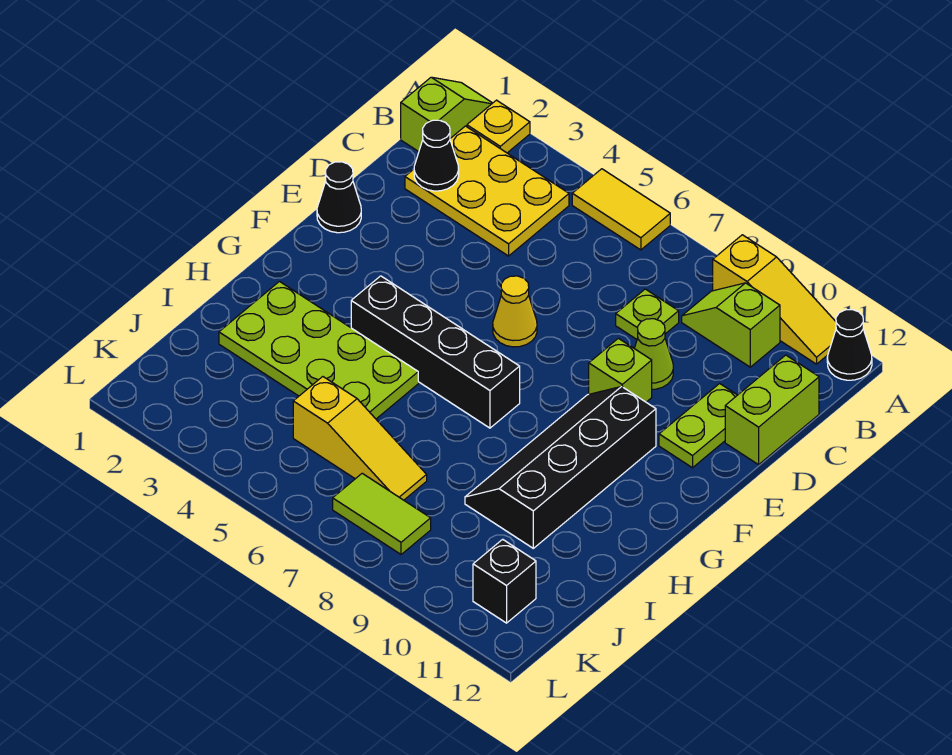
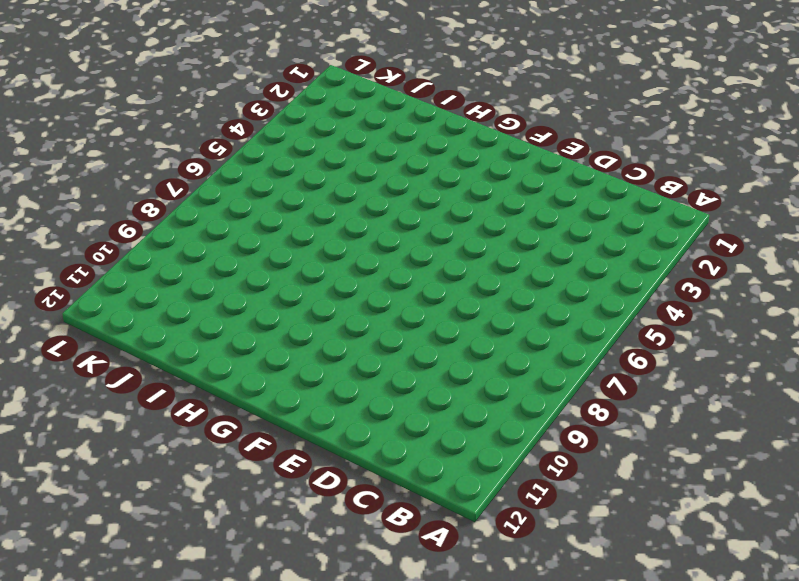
none -> lime slope A1:B1 level 1 top B
none -> yellow plate A2 level 1
none -> yellow tile A5:A6 level 1

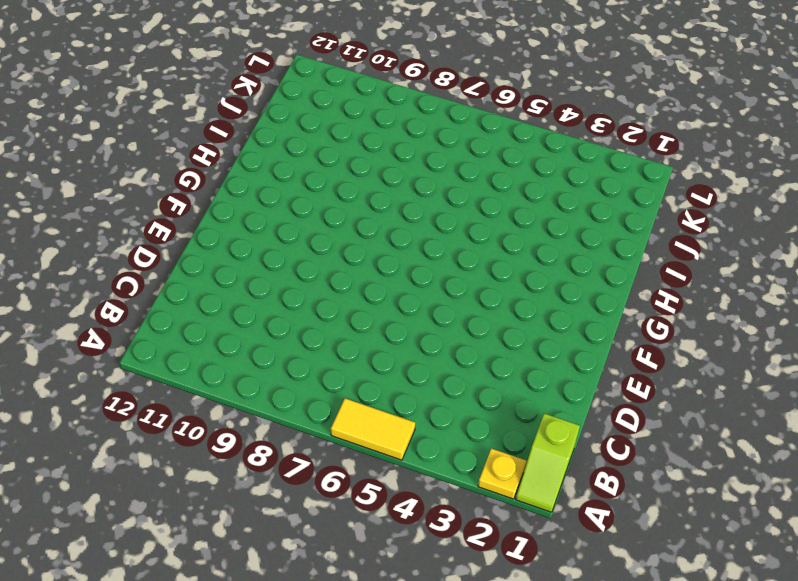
none -> yellow slope A9:A11 level 1 top 9
none -> black cone A12 level 1
none -> yellow plate B2:C4 level 1

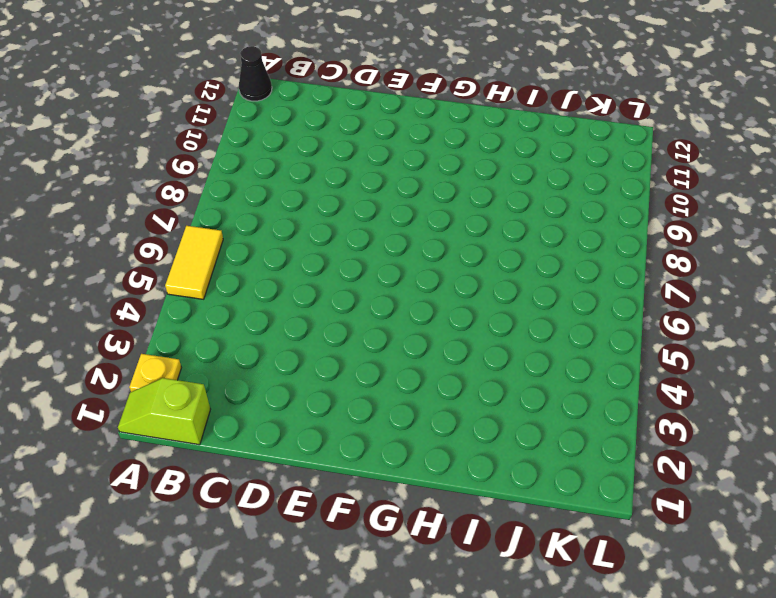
none -> yellow slope A9:A11 level 1 top 9
none -> yellow plate B2:C4 level 1
none -> lime slope B9:B10 level 1 top 10

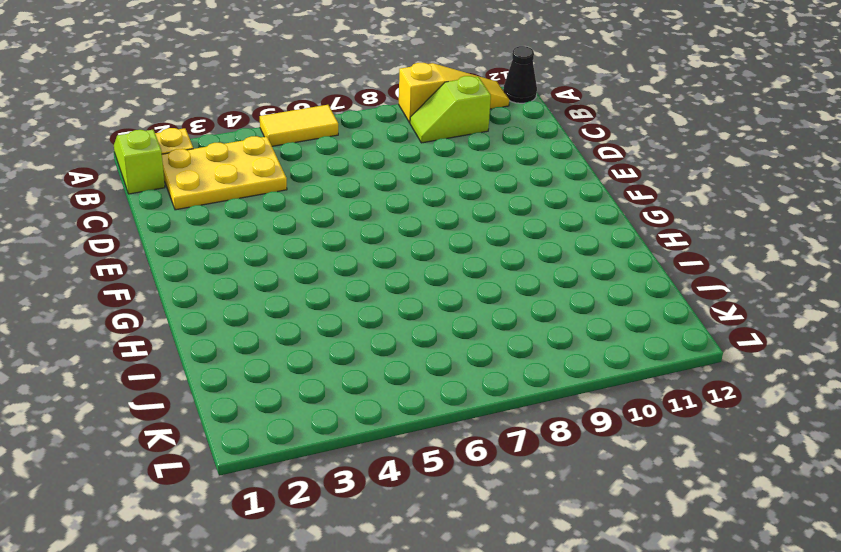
none -> lime plate C8 level 1
none -> lime brick C12:D12 level 1
none -> lime cone D9 level 1

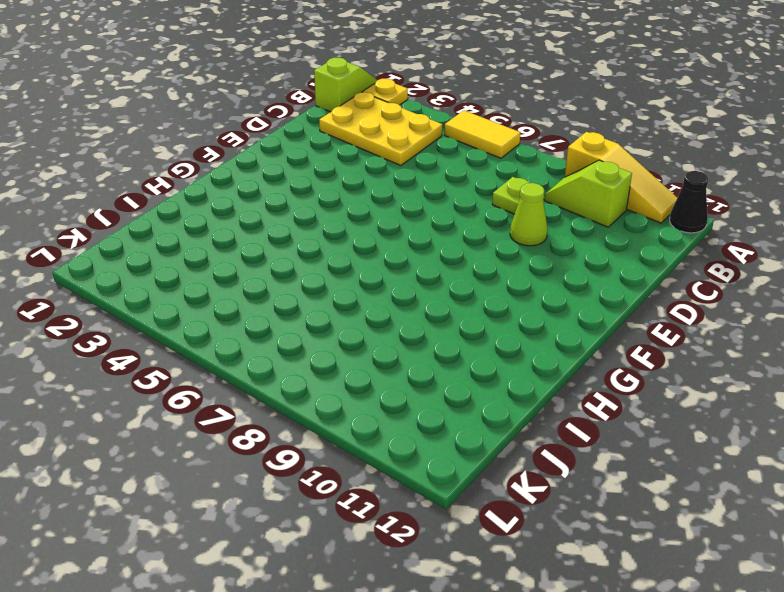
none -> lime brick C12:D12 level 1
none -> lime plate D11:E11 level 1
none -> black cone E1 level 1

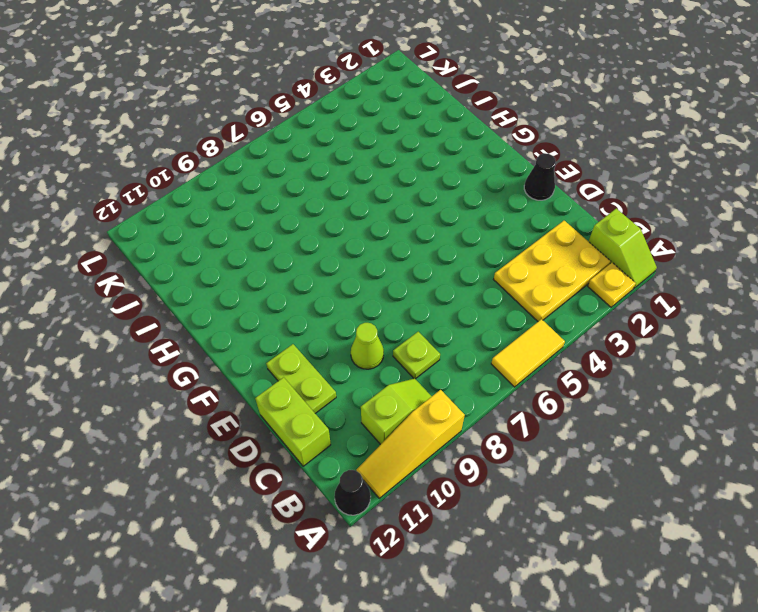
none -> yellow cone E6 level 1
none -> lime brick E9 level 1
none -> black slope F9:I10 level 1 top 10

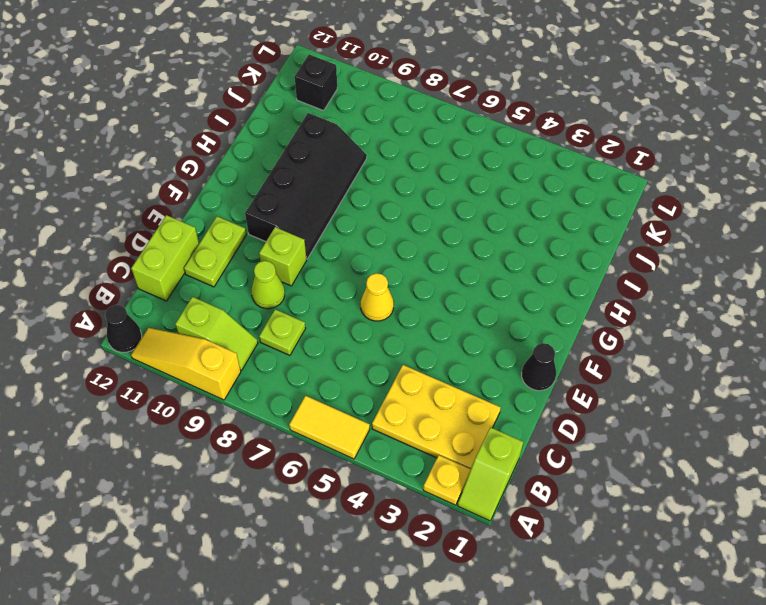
none -> black brick G4:G7 level 1
none -> lime plate H2:I5 level 1
none -> yellow slope J5:J7 level 1 top 5

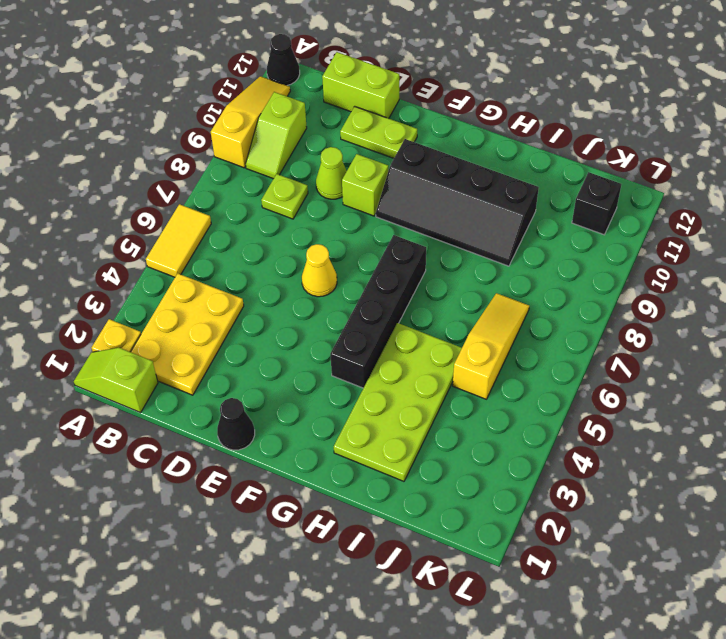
none -> lime tile K7:K8 level 1
none -> black cone C2 level 2

